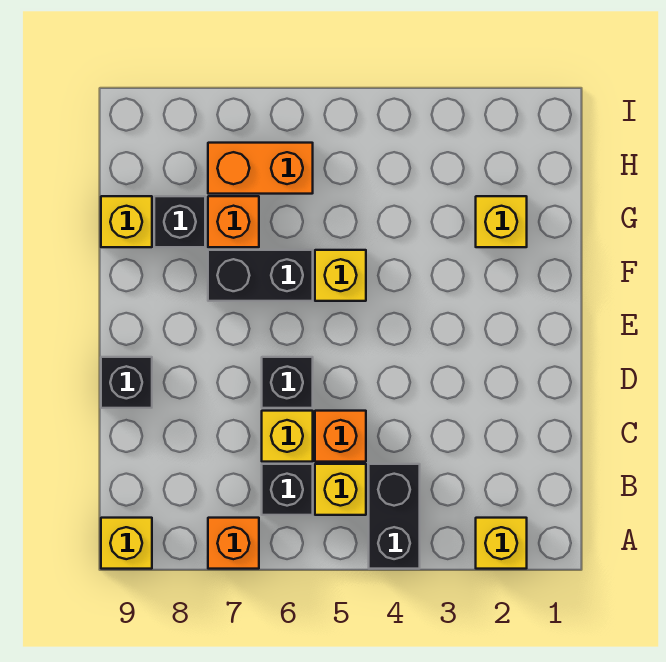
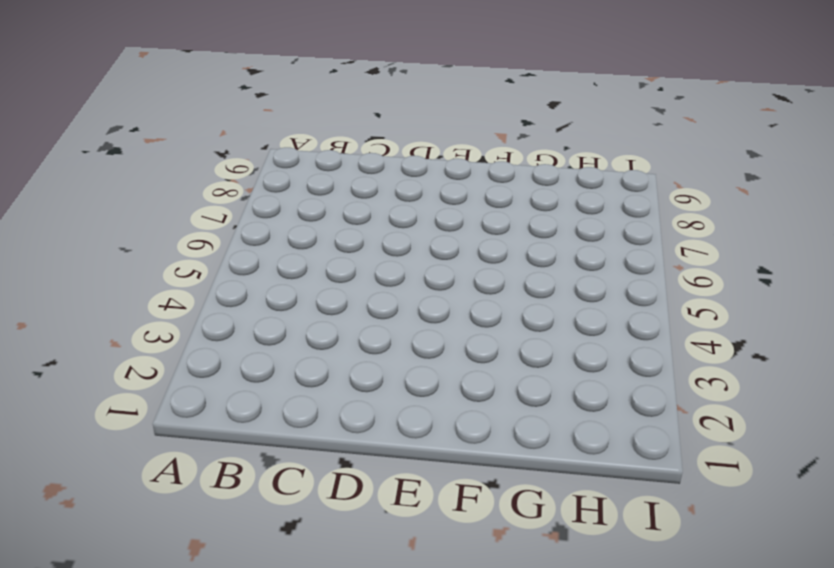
none -> yellow brick A2 level 1
none -> black brick A4:B4 level 1
none -> orange brick A7 level 1

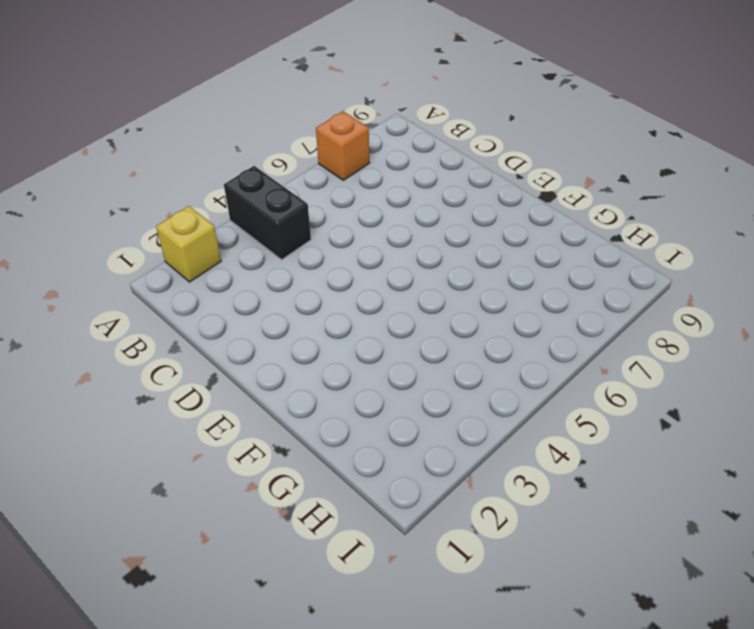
none -> yellow brick A9 level 1
none -> yellow brick B5 level 1
none -> black brick B6 level 1

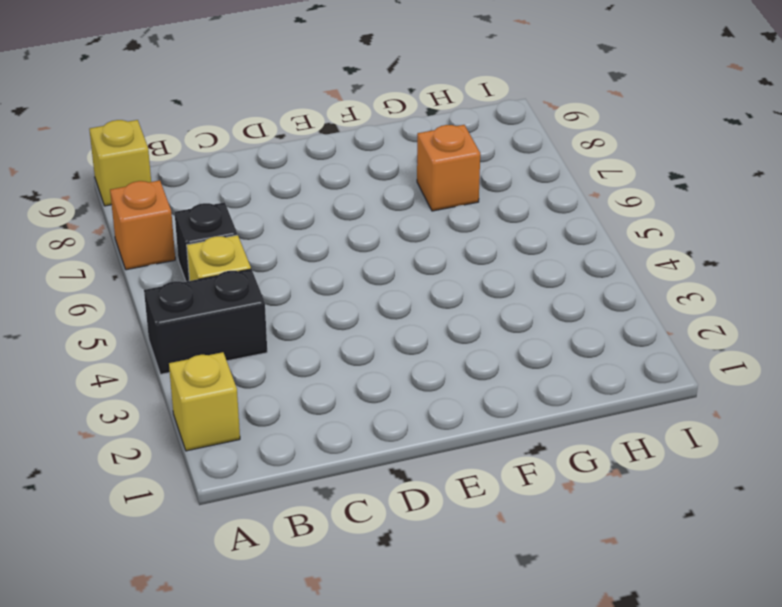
none -> orange brick C5 level 1
none -> yellow brick C6 level 1
none -> black brick D6 level 1

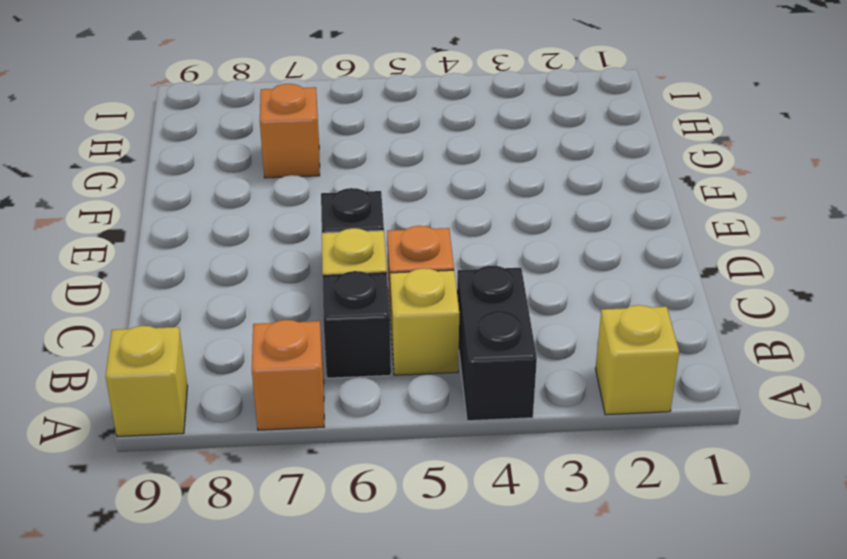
none -> black brick D9 level 1
none -> yellow brick F5 level 1
none -> black brick F6:F7 level 1

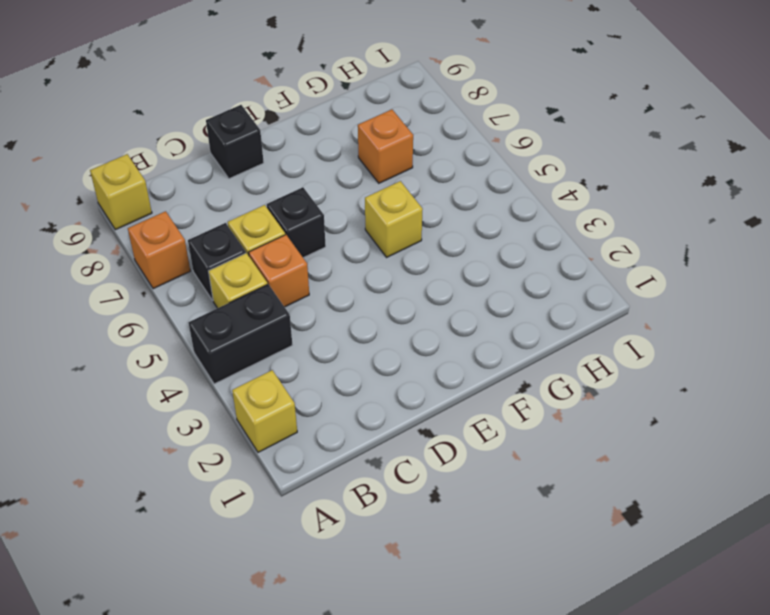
none -> black brick F6:F7 level 1
none -> yellow brick G2 level 1
none -> black brick G8 level 1

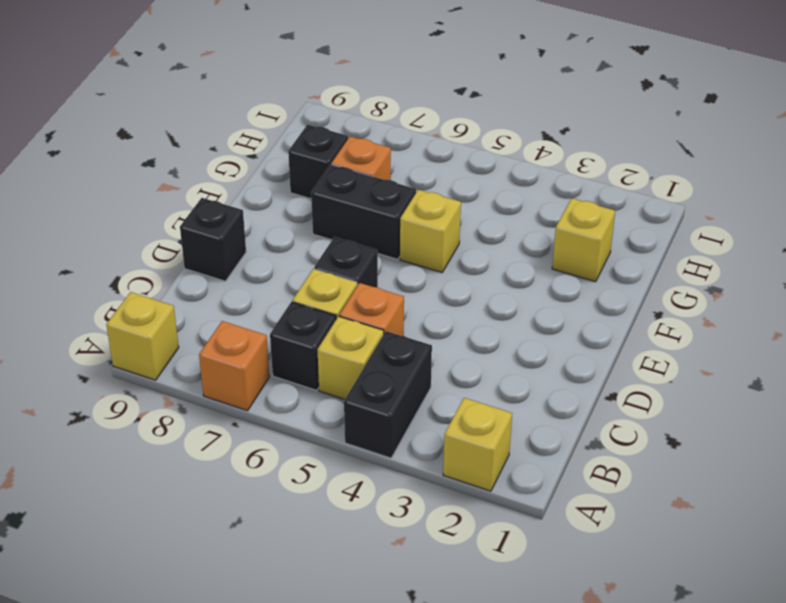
none -> yellow brick G9 level 1
none -> orange brick H6:H7 level 1

